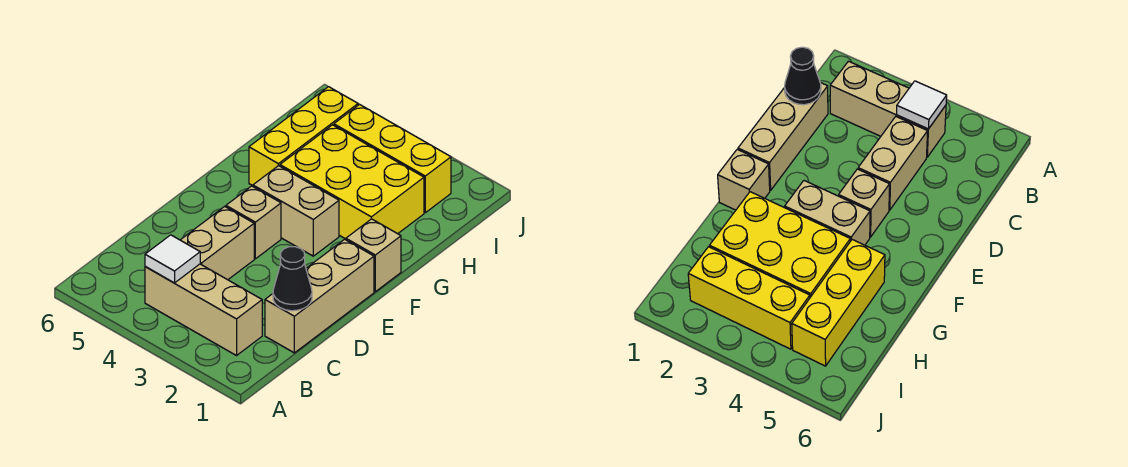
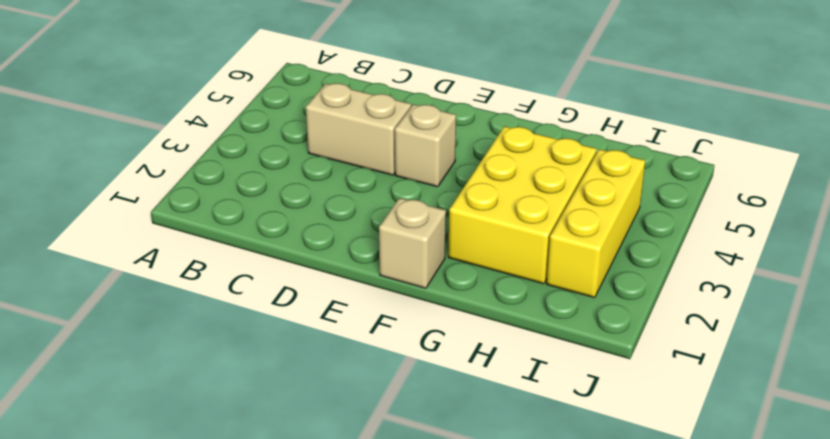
none -> tan brick B2:B4 level 1
none -> tan brick C1:E1 level 1

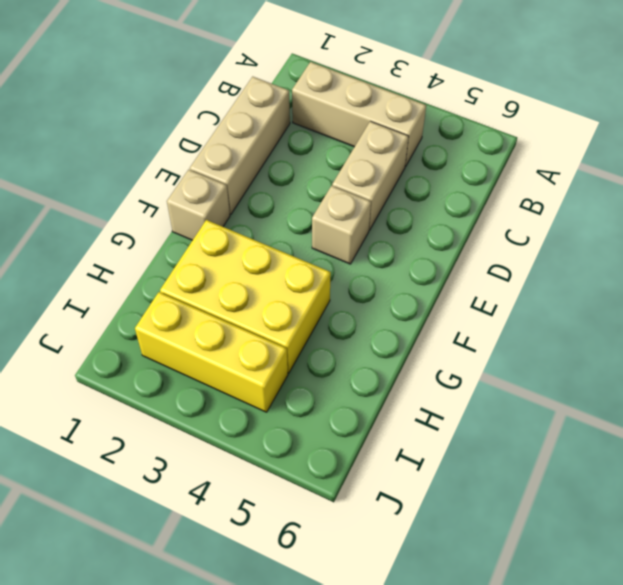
none -> tan brick F3:F4 level 1
none -> yellow brick G5:I5 level 1

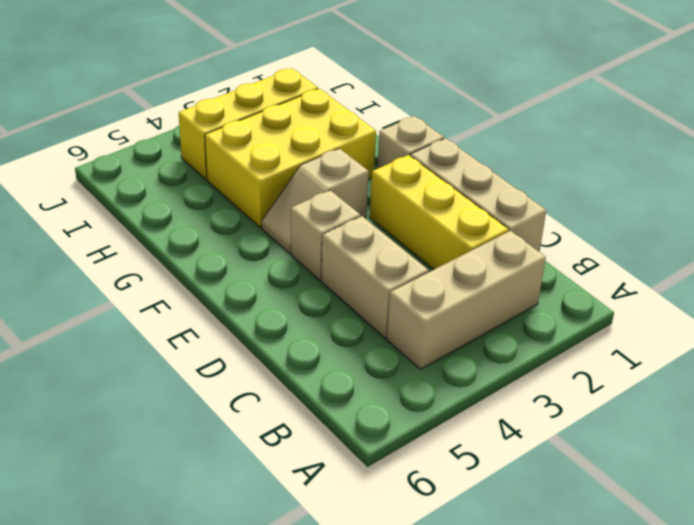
yellow brick C2:E2 level 1 -> yellow brick G5:I5 level 1
tan slope F3:F4 level 1 top 3 -> tan brick F3:F4 level 1
none -> white tile B4 level 2
none -> black cone C1 level 2

